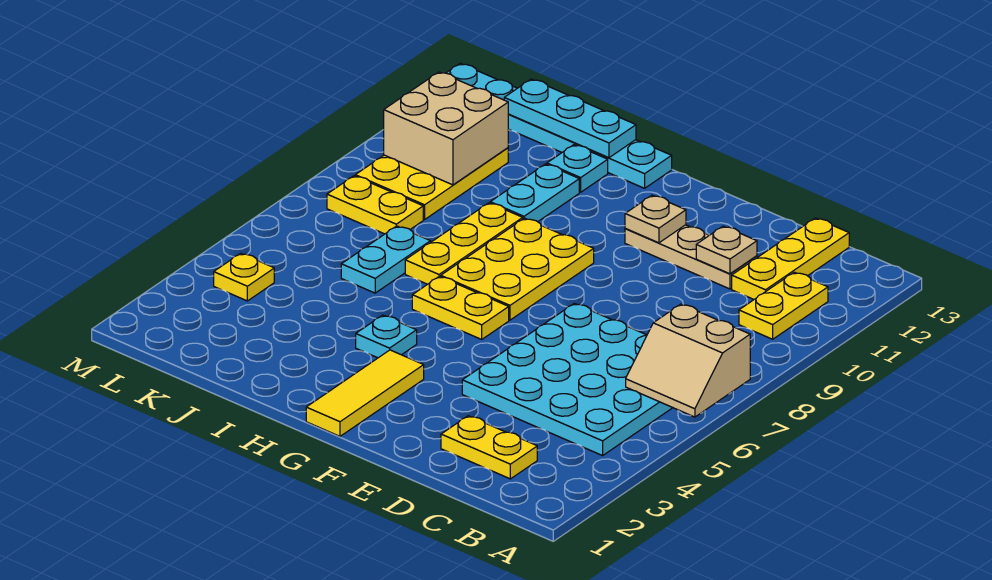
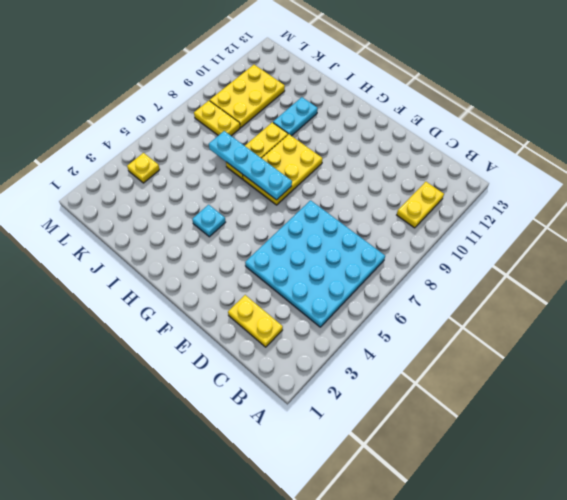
cyan plate G7:J7 level 2 -> none
none -> yellow plate C11:C13 level 1
none -> tan plate D11:F11 level 1
none -> yellow tile G1:G3 level 1

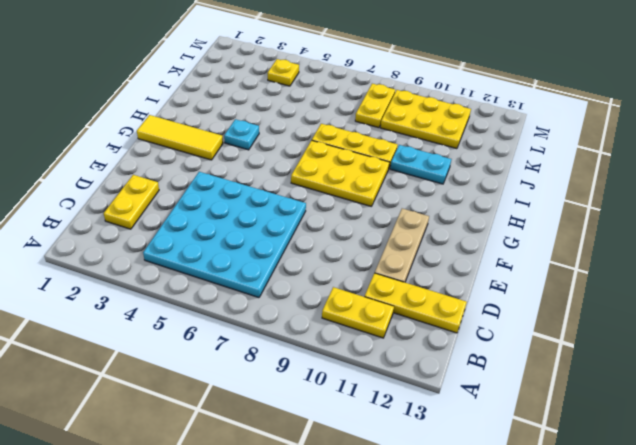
none -> yellow plate G6:H6 level 1
none -> cyan plate H13:M13 level 1
none -> cyan plate I12 level 1

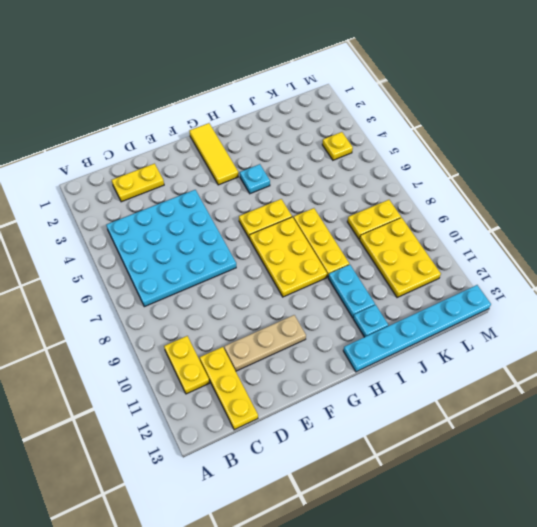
none -> cyan plate J6:J7 level 1
none -> tan slope A6:B7 level 2 top 7
none -> tan plate D11 level 2

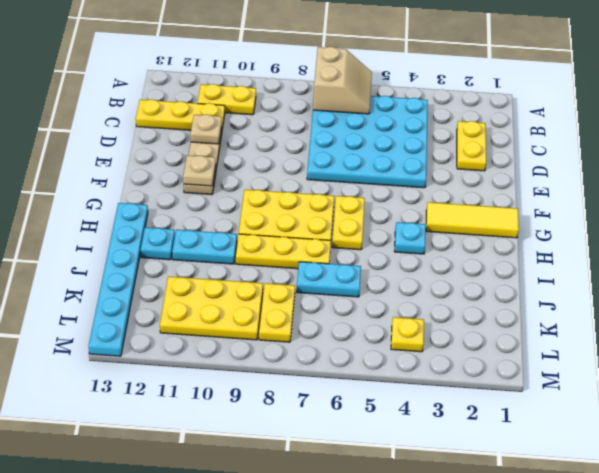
none -> cyan plate I13:K13 level 2
none -> tan brick K10:L11 level 2

